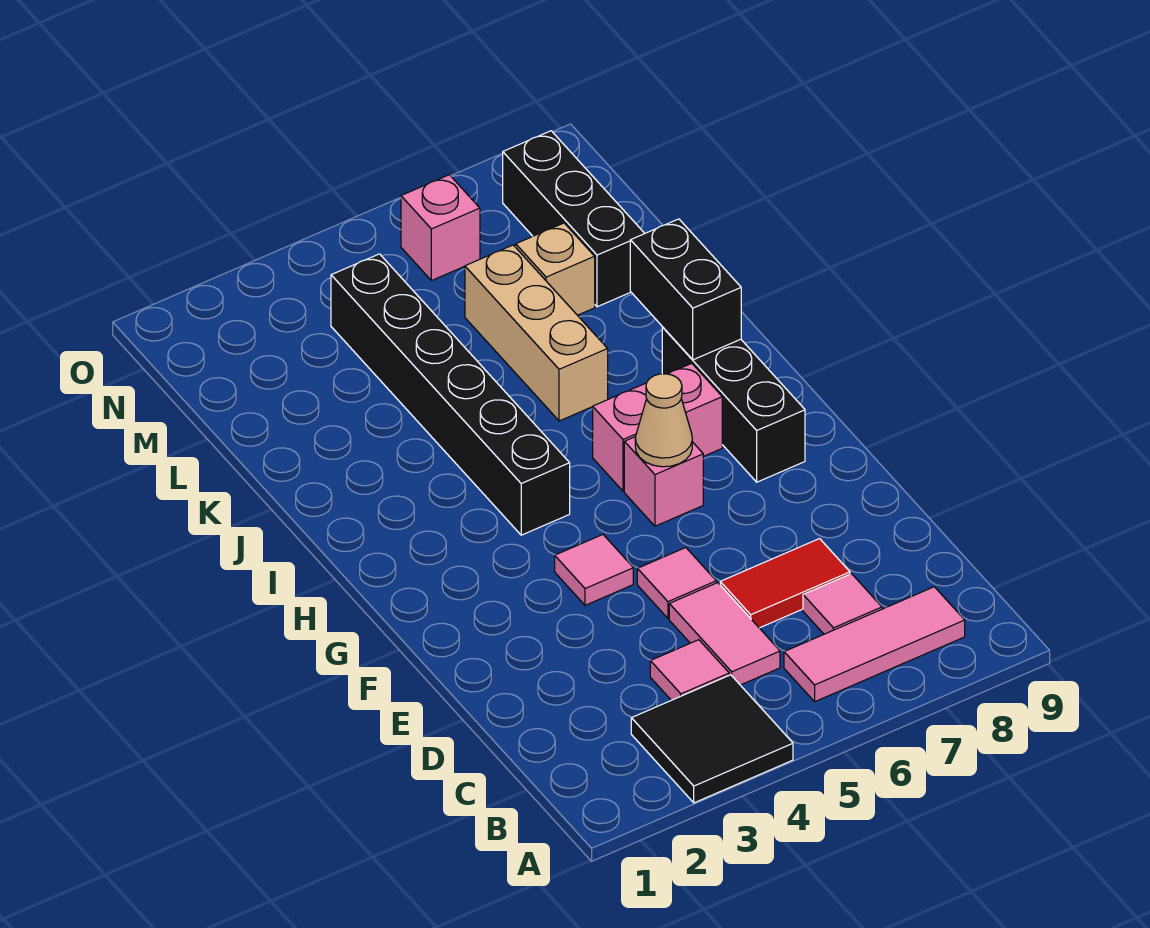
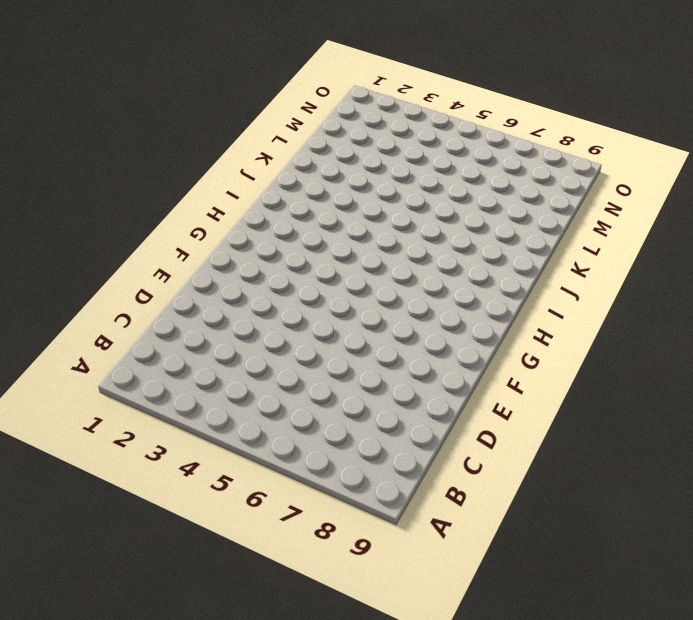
none -> black tile A3:B4 level 1
none -> pink tile B6:B8 level 1
none -> pink tile C4 level 1

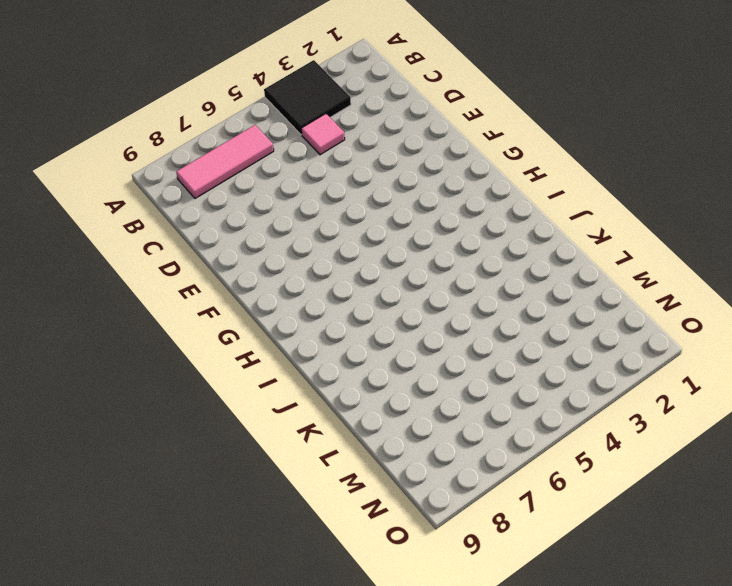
none -> pink tile C5:D5 level 1
none -> pink tile C7 level 1
none -> red tile D6:D7 level 1

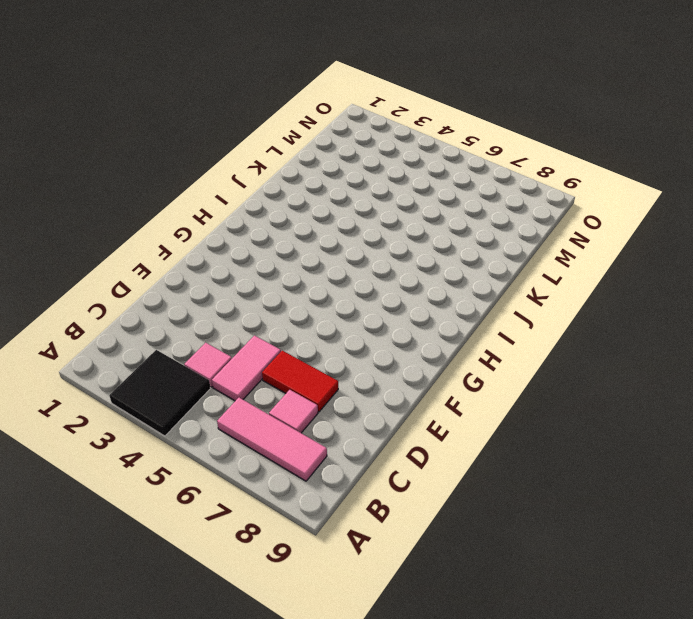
none -> pink tile E5 level 1
none -> pink tile F4 level 1
none -> pink brick G6 level 1

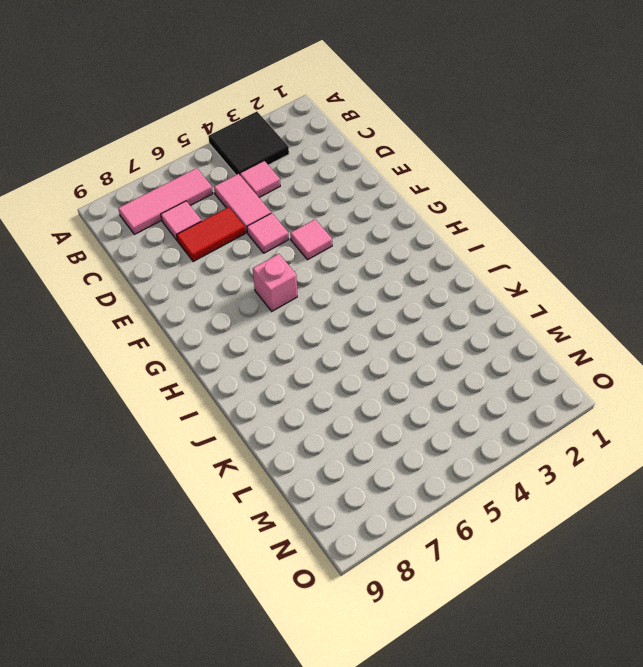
none -> black brick G8:I8 level 1
none -> black brick H4:M4 level 1
none -> pink brick H6:H7 level 1

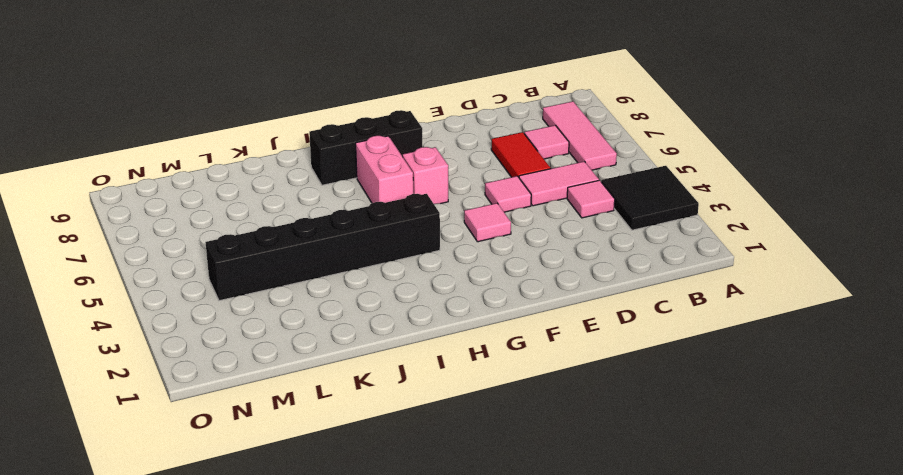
none -> tan brick J6:L6 level 1
none -> tan brick L7 level 1
none -> black brick L8:N8 level 1

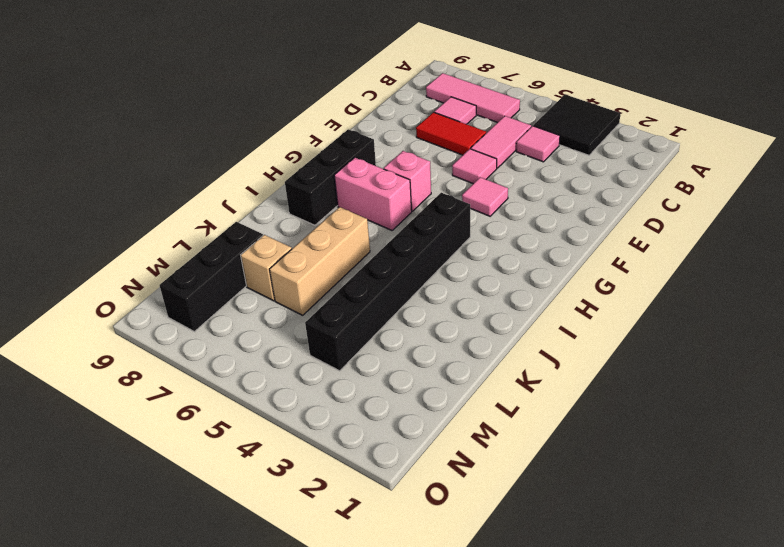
none -> pink brick N6 level 1
none -> tan cone G6 level 2
none -> black brick I8:J8 level 2

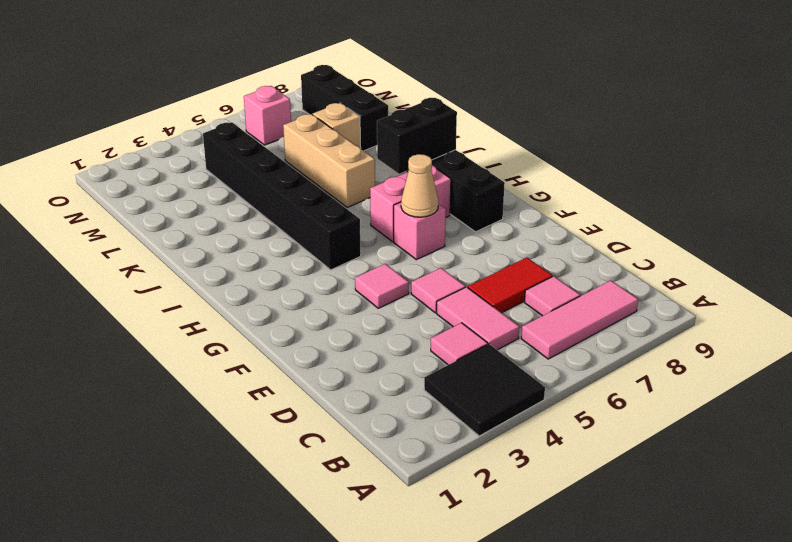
black brick I7:I8 level 2 -> black brick I8:J8 level 2

